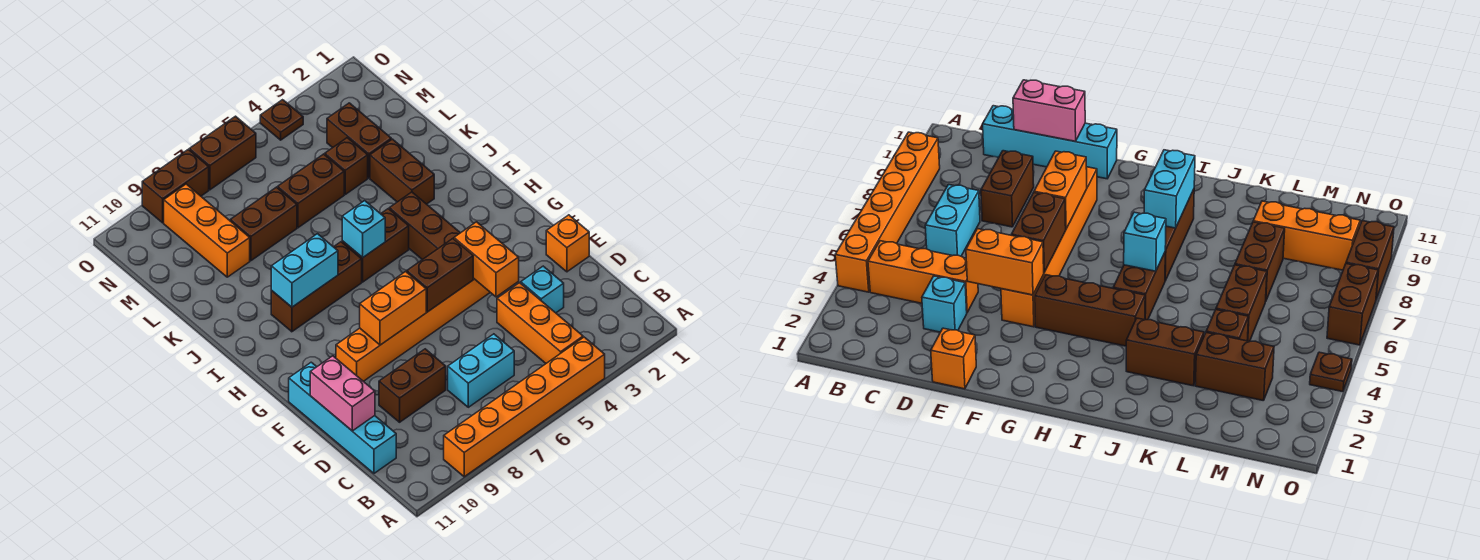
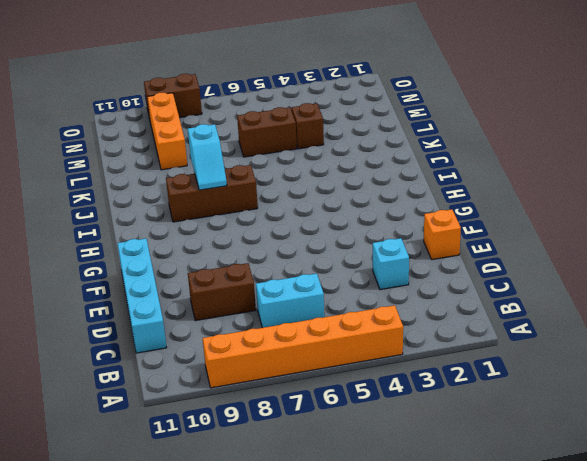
cyan slope I8:J8 level 2 top J -> cyan brick I8:I9 level 2
none -> orange brick B4:D4 level 1
none -> orange brick F4:F9 level 1
none -> brown brick G4:I4 level 1

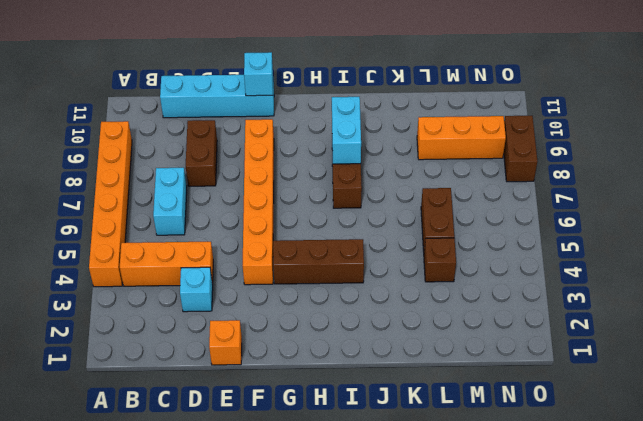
cyan brick F11 level 2 -> cyan brick I6 level 2
none -> brown brick I5:I6 level 1
none -> brown brick J3:K3 level 1
none -> brown brick L3:M3 level 1

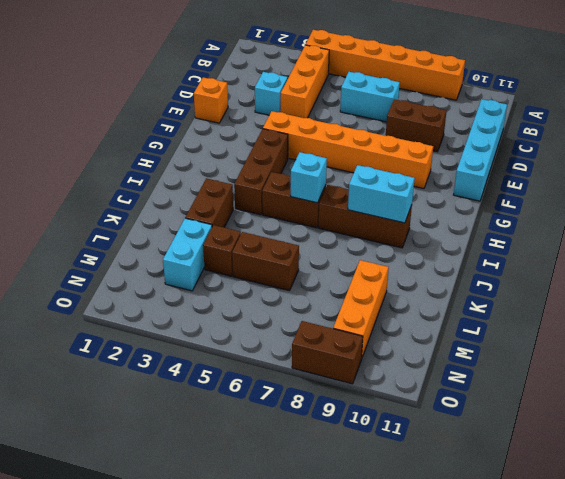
cyan brick L3:M3 level 1 -> brown brick L3:M3 level 1
none -> brown brick L7:L8 level 1
none -> brown plate O4 level 1
none -> brown brick O6:O7 level 1

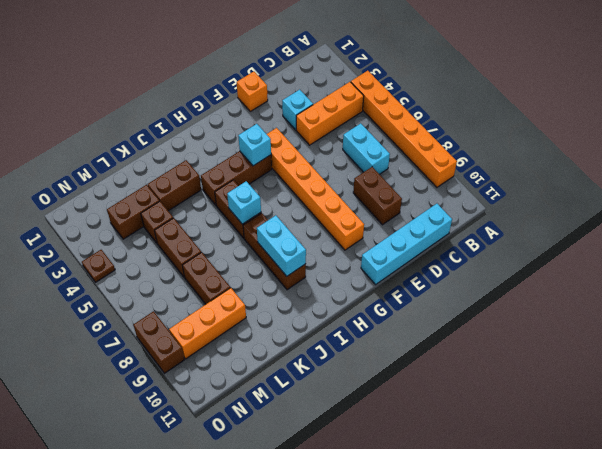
cyan brick G4 level 2 -> none
none -> brown brick O6:O7 level 1
none -> pink brick D11:E11 level 2
none -> orange brick E4:F4 level 2

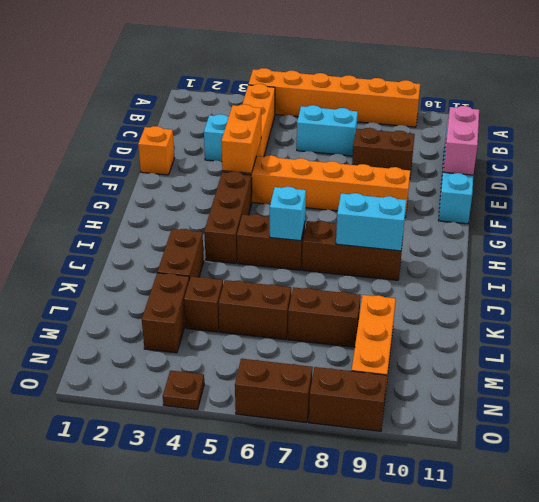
none -> brown brick F5:F6 level 2
none -> orange brick F7:F8 level 2

